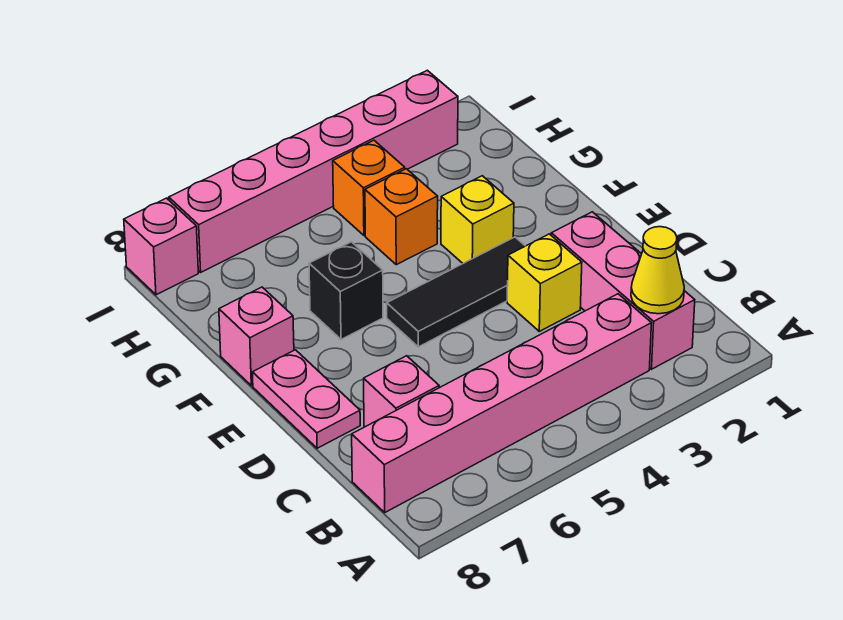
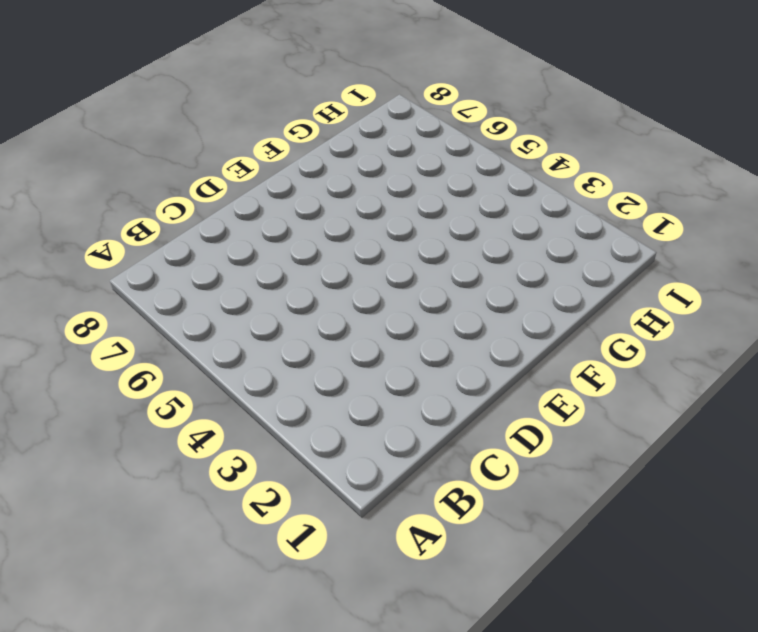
none -> pink brick B2:D2 level 1
none -> pink brick B3:B8 level 1
none -> pink brick C7 level 1

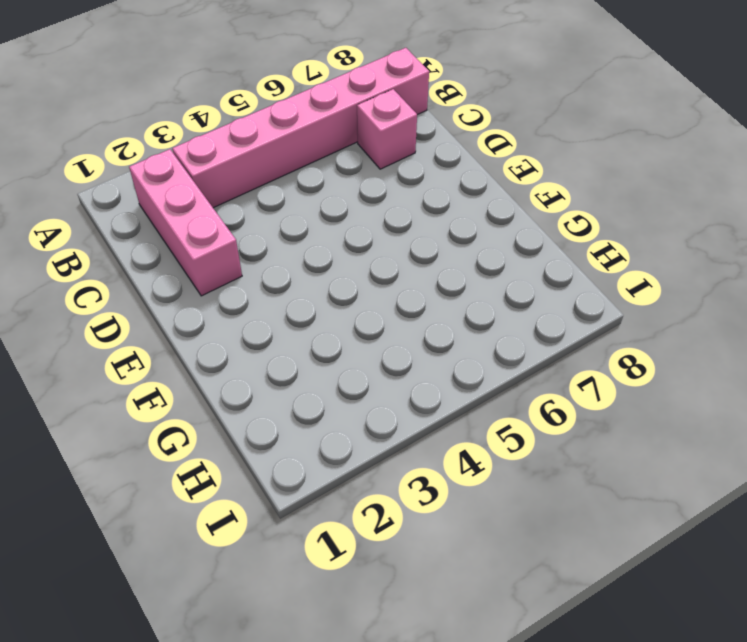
none -> yellow brick D3 level 1
none -> pink plate D8:E8 level 1
none -> black tile E3:E5 level 1

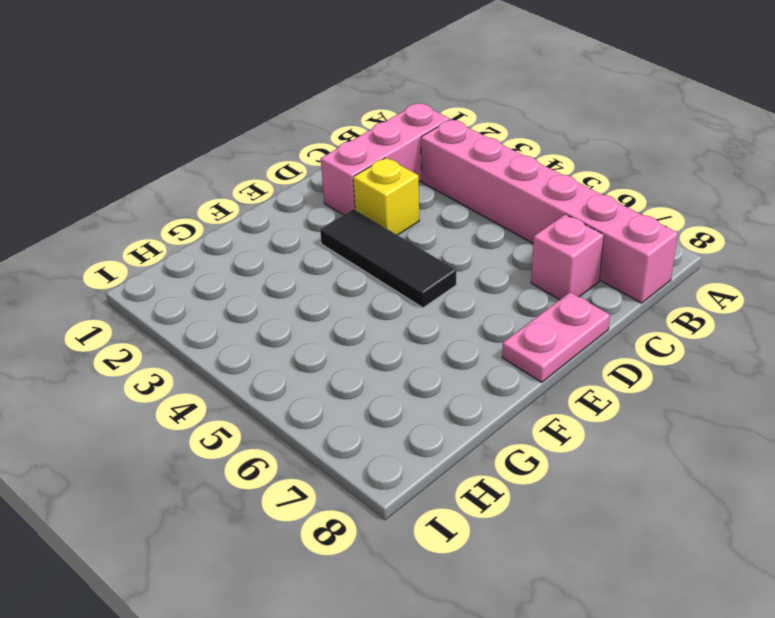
none -> yellow brick F3 level 1
none -> black brick F6 level 1
none -> pink brick F8 level 1

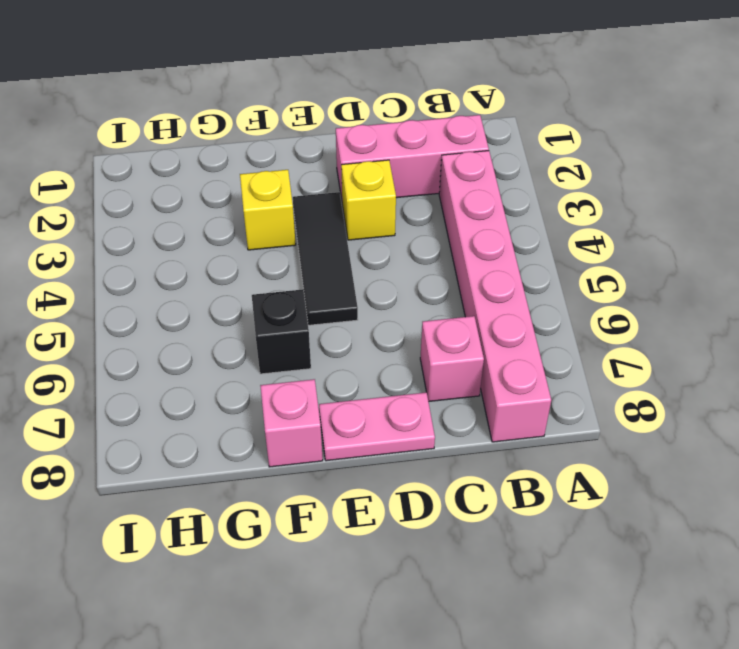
none -> orange brick G4 level 1
none -> orange brick H4 level 1
none -> pink brick I2:I7 level 1

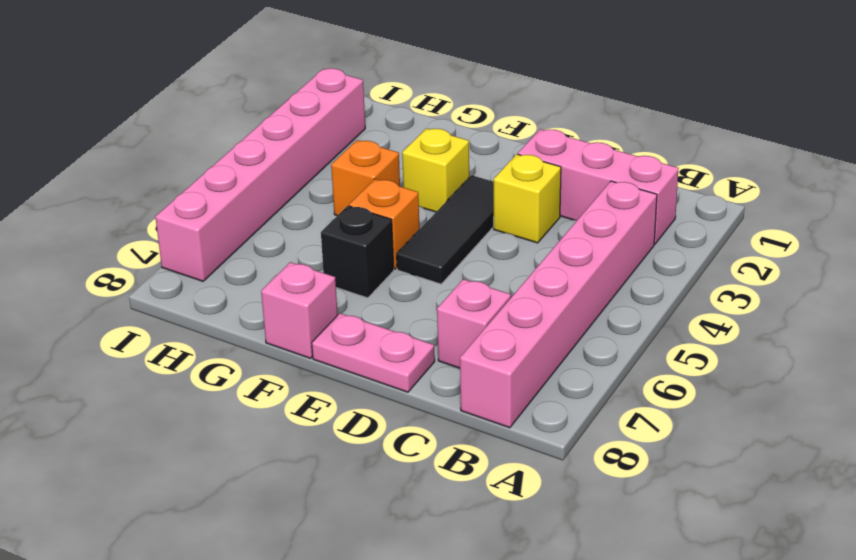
orange brick F5 level 1 -> orange brick H4 level 1
none -> pink brick I8 level 1
none -> yellow cone B2 level 2

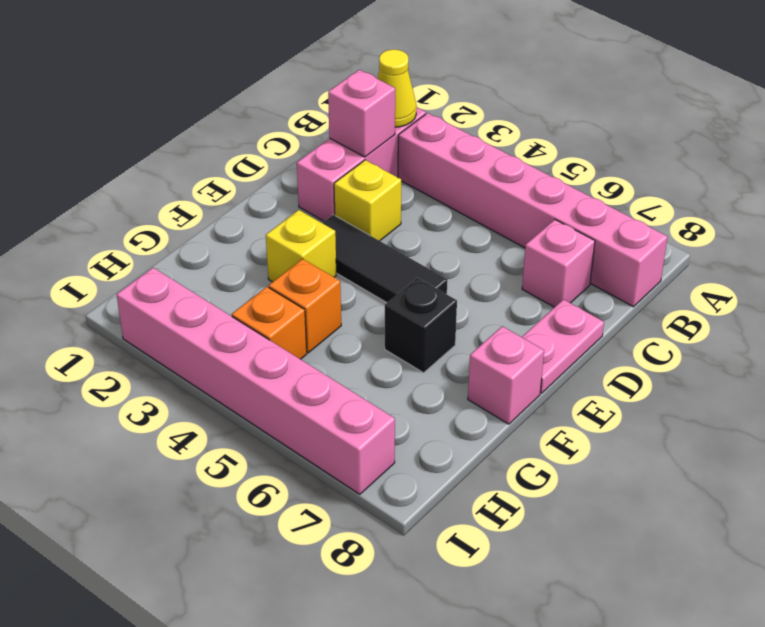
pink brick C2 level 2 -> pink brick I8 level 1

